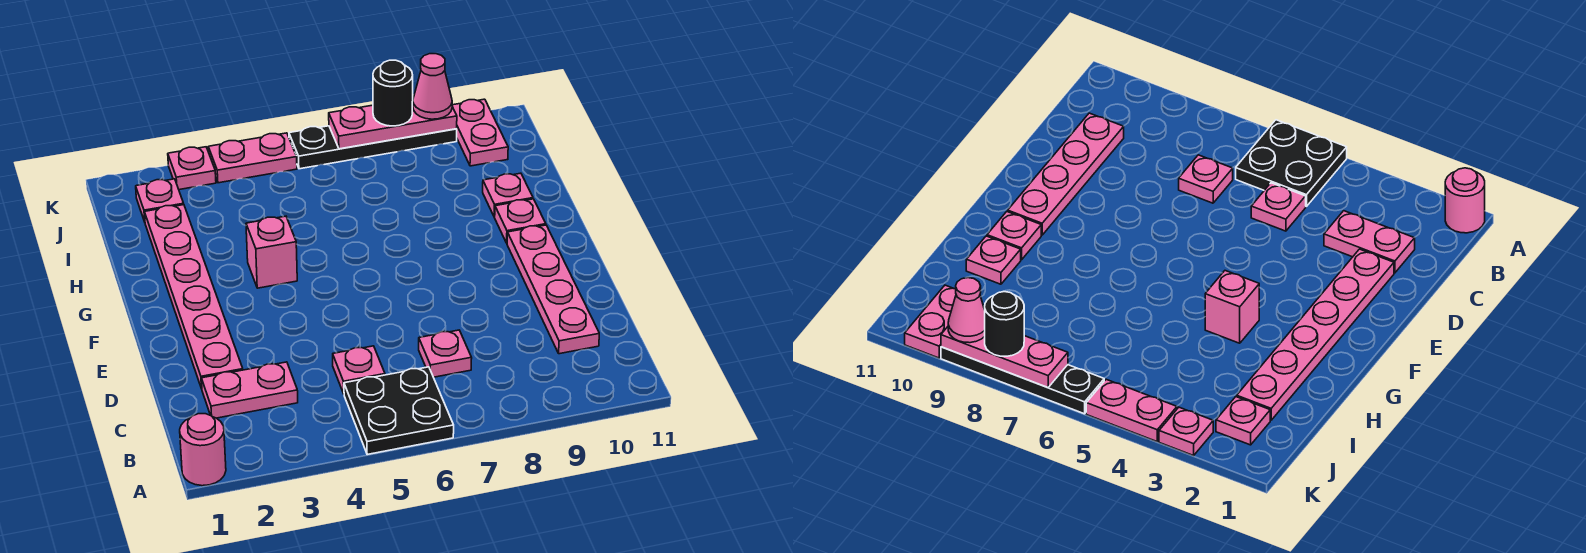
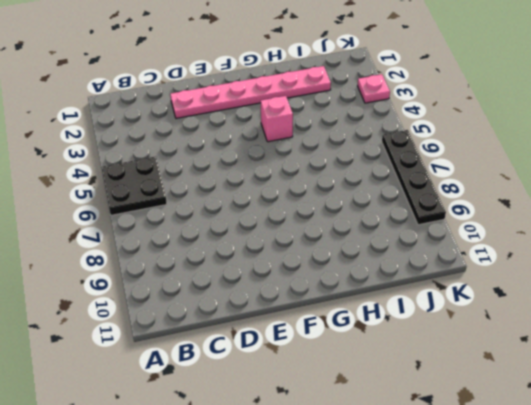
none -> pink round brick A1 level 1
none -> pink plate C2:C3 level 1
none -> pink plate C5 level 1

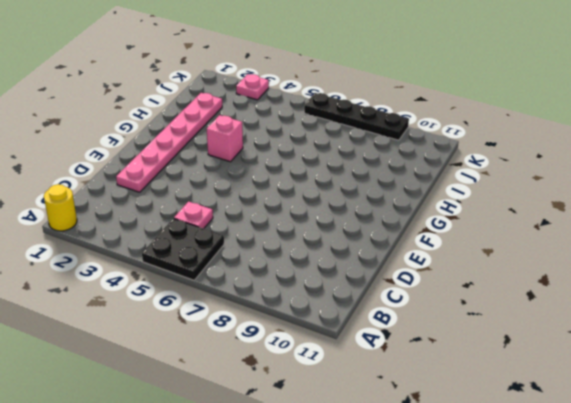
yellow round brick A1 level 1 -> pink round brick A1 level 1
none -> pink plate C2:C3 level 1
none -> pink plate C7 level 1
none -> pink plate C10:F10 level 1

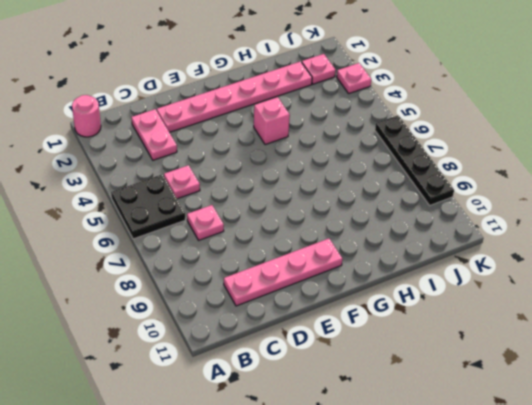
none -> pink plate G10 level 1
none -> pink plate H10 level 1
none -> pink plate J10:K10 level 1

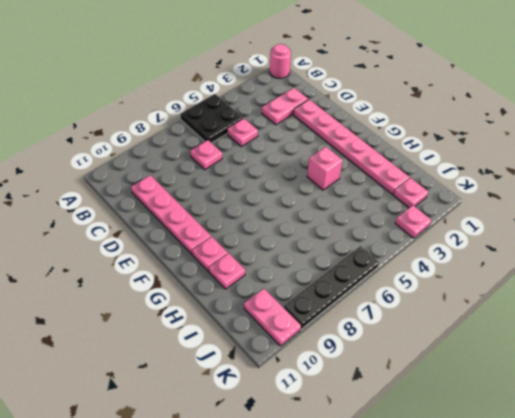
none -> pink plate K4:K5 level 1
none -> pink plate K7:K9 level 2
none -> black round brick K8 level 3

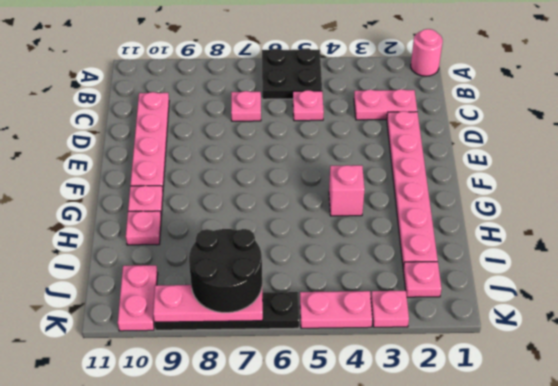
black round brick J7:K8 level 3 -> black round brick K8 level 3
none -> pink cone K9 level 3

